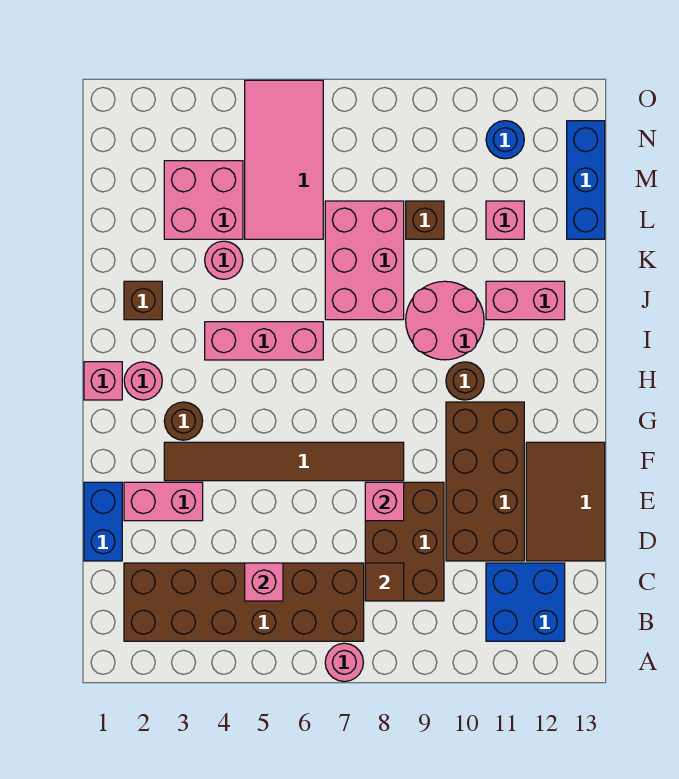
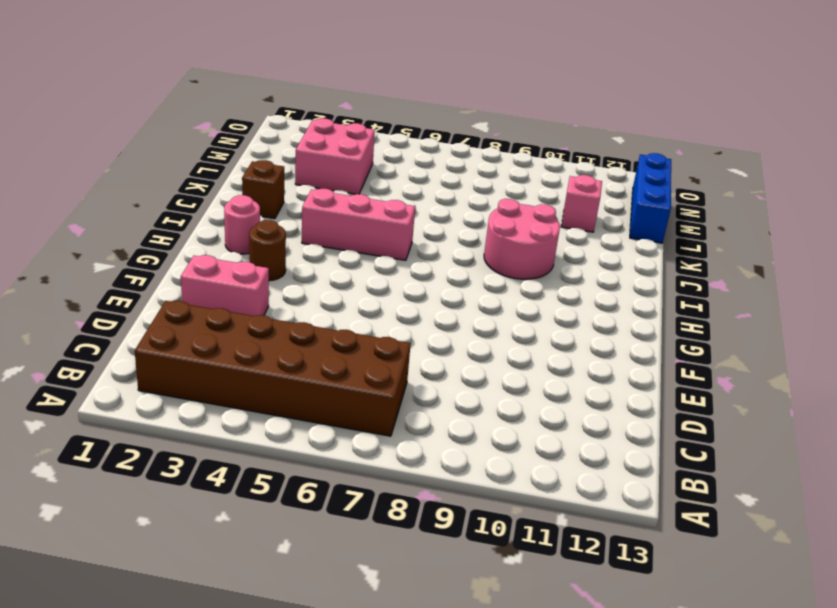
none -> pink round brick A7 level 1
none -> blue brick B11:C12 level 1
none -> brown brick C8:E9 level 1

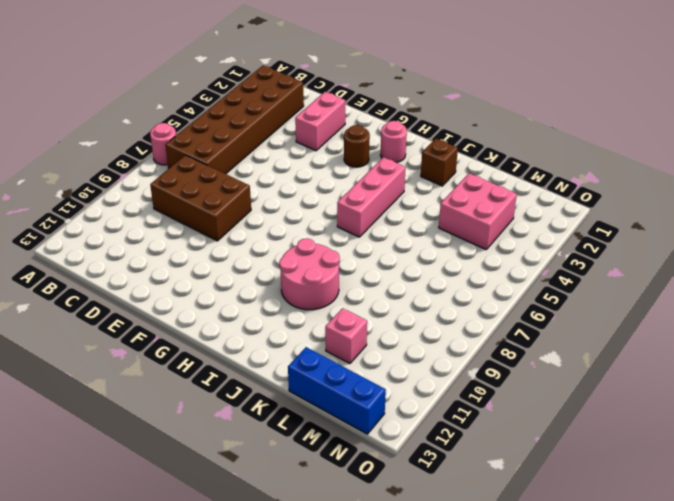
none -> blue brick B11:C12 level 1
none -> blue brick D1:E1 level 1
none -> brown brick D10:G11 level 1

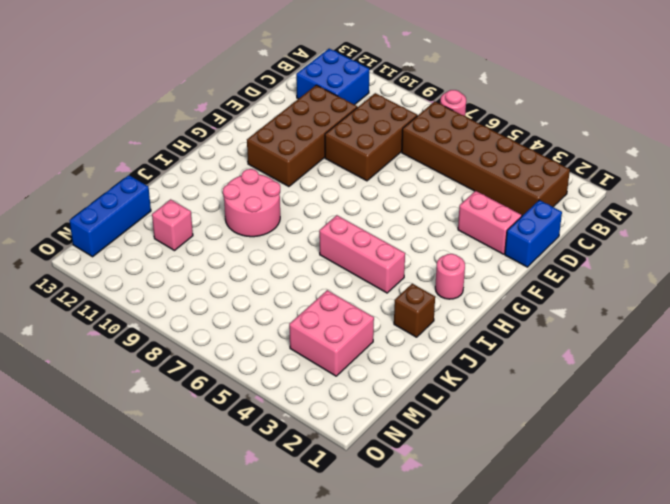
none -> brown tile D12:F13 level 1
none -> brown tile F3:F8 level 1
none -> brown round brick G3 level 1

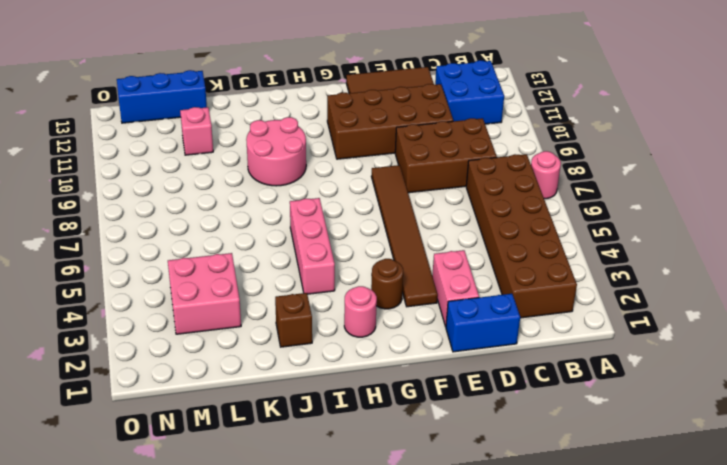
none -> pink brick H1 level 1
none -> brown round brick H10 level 1
none -> pink brick J7:L8 level 1

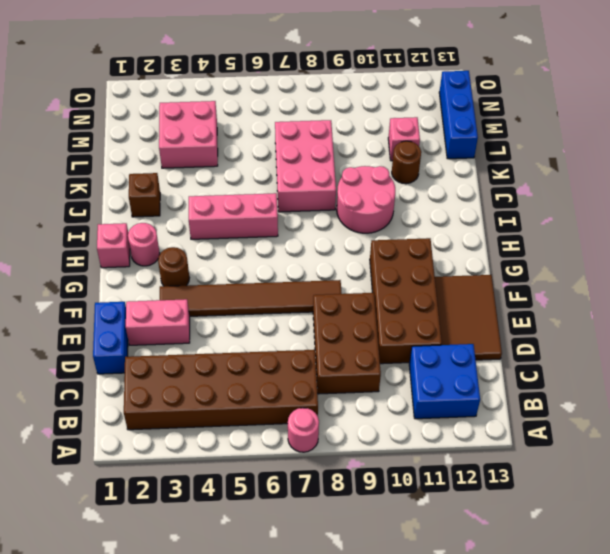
brown round brick K11 level 1 -> brown round brick H10 level 1
none -> pink brick J11:J12 level 1
none -> pink round brick K4 level 1
none -> pink tile L5:O6 level 1

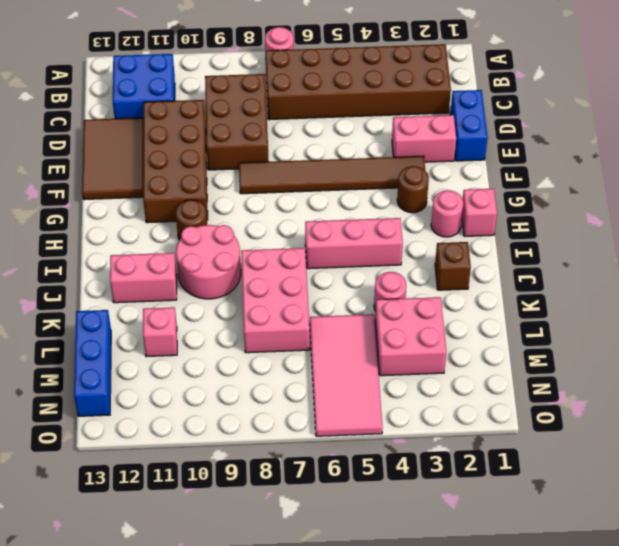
none -> brown brick L9 level 1
none -> blue round brick N11 level 1
none -> pink brick C5 level 2

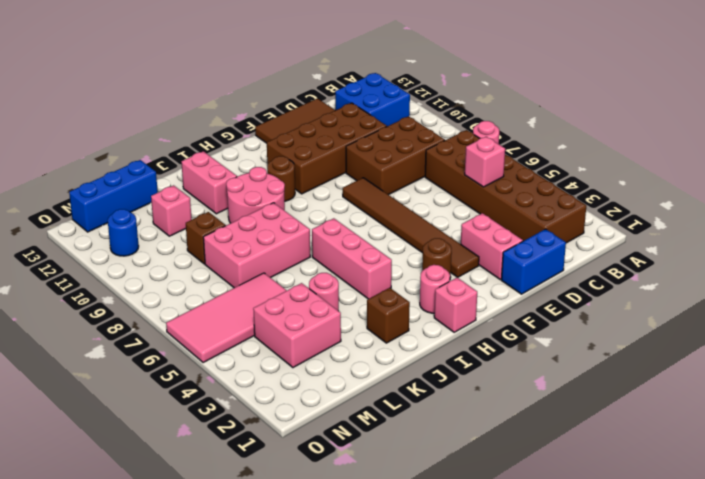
none -> brown tile C8 level 2
none -> pink brick E8 level 2

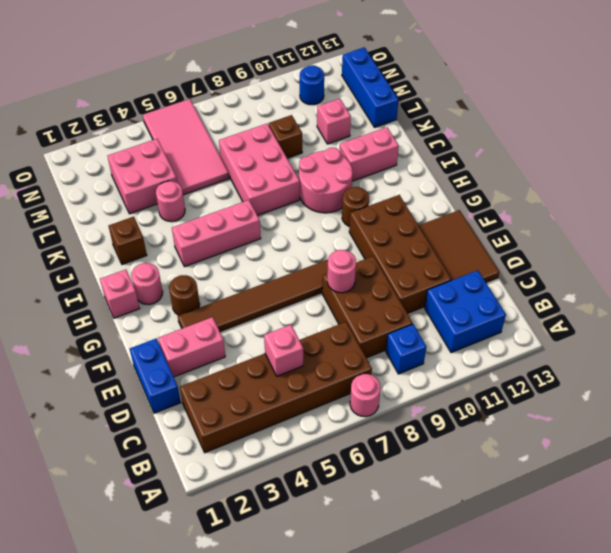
blue brick B9 level 1 -> none
pink round brick E8 level 2 -> pink brick E8 level 2
none -> brown tile C8 level 2

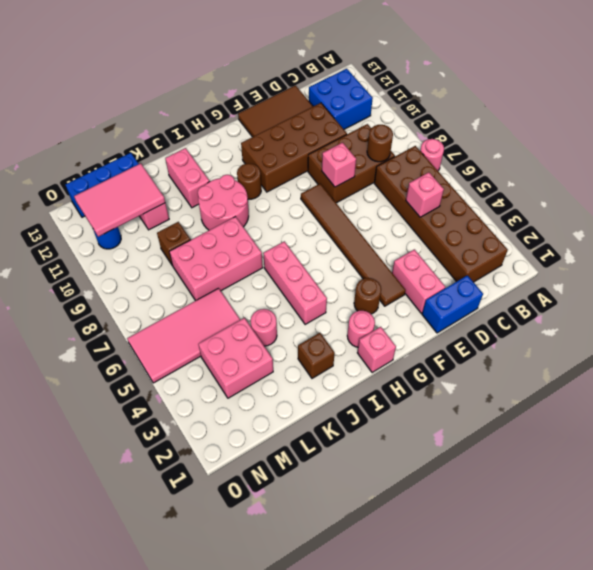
brown round brick C8 level 2 -> brown tile C8 level 2
pink tile L11:N12 level 2 -> none

